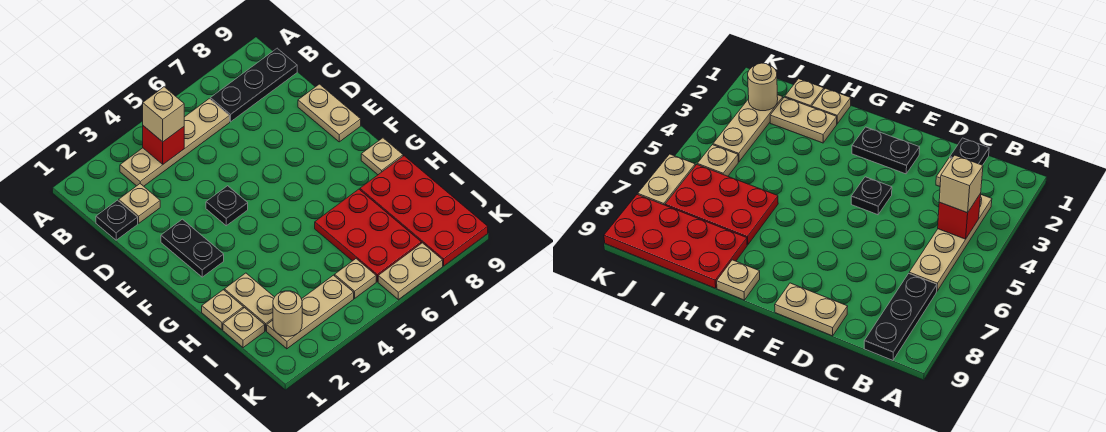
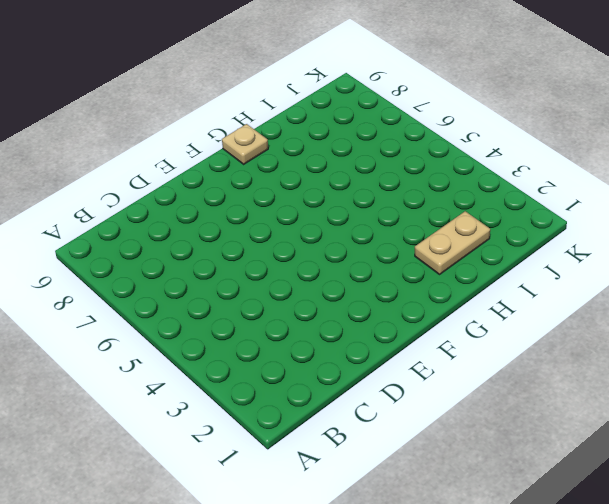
none -> tan plate B3:B6 level 1
none -> black plate B7:B9 level 1
none -> black plate C1 level 1

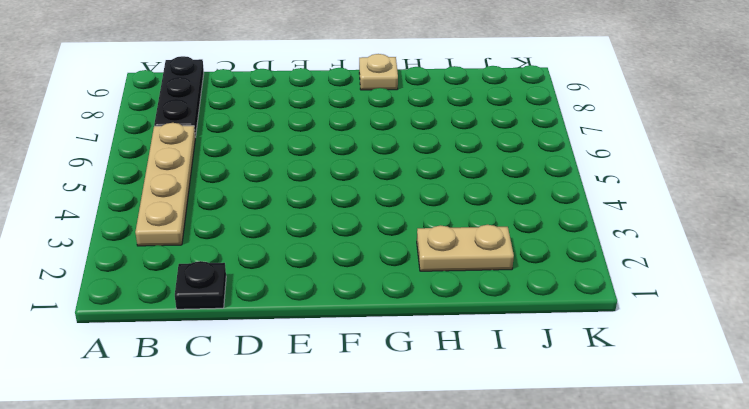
none -> tan plate C2 level 1
none -> tan plate D9:E9 level 1
none -> black plate E2:F2 level 1

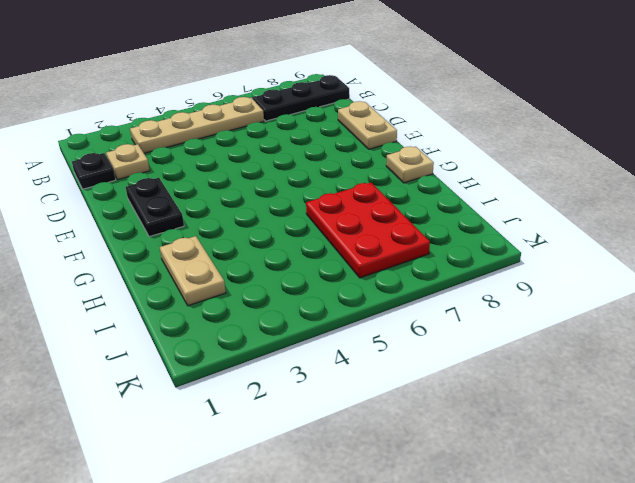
none -> black plate E4 level 1
none -> tan plate H1 level 1
none -> red plate H8:K9 level 1

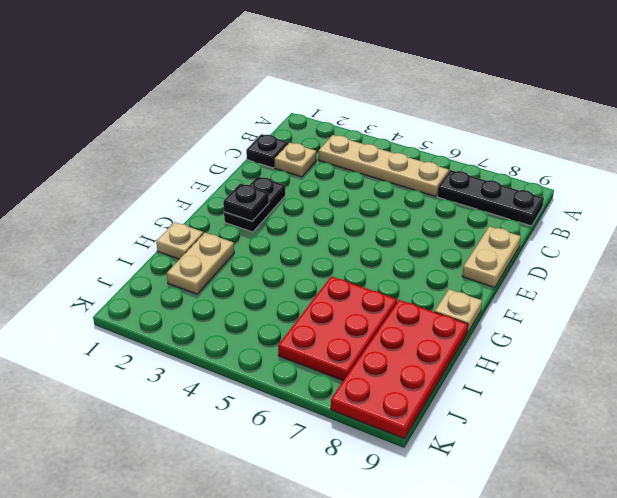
black plate F2 level 2 -> black plate E4 level 1
none -> tan plate I1 level 1
none -> tan plate J2:J4 level 1
none -> tan plate J5 level 1

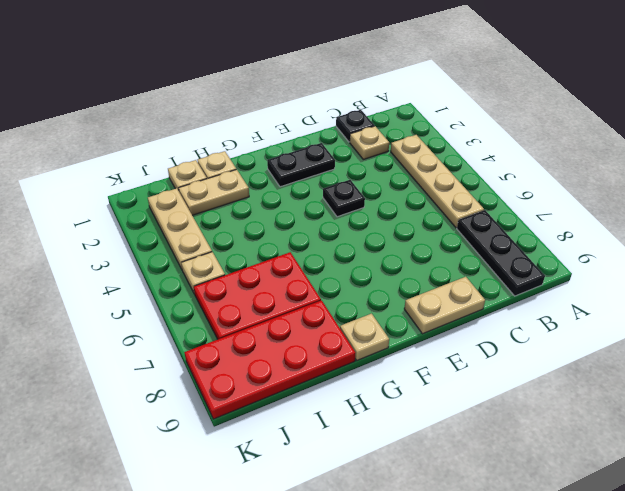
none -> tan plate K6:K7 level 1
none -> red brick B4 level 2
none -> tan round brick J2 level 2

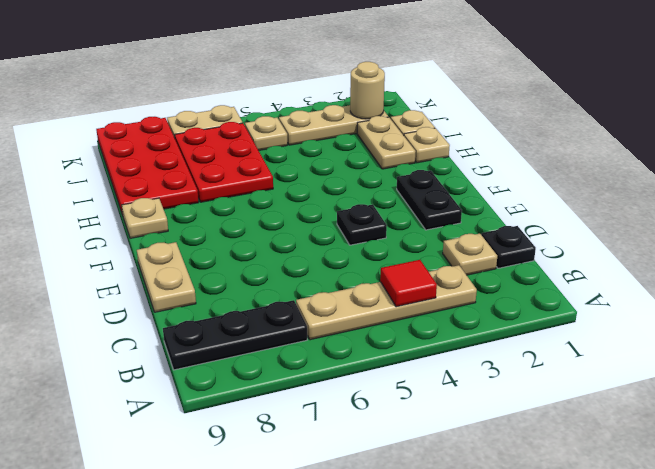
red tile B4 level 2 -> red brick B4 level 2
none -> tan brick B4 level 3

